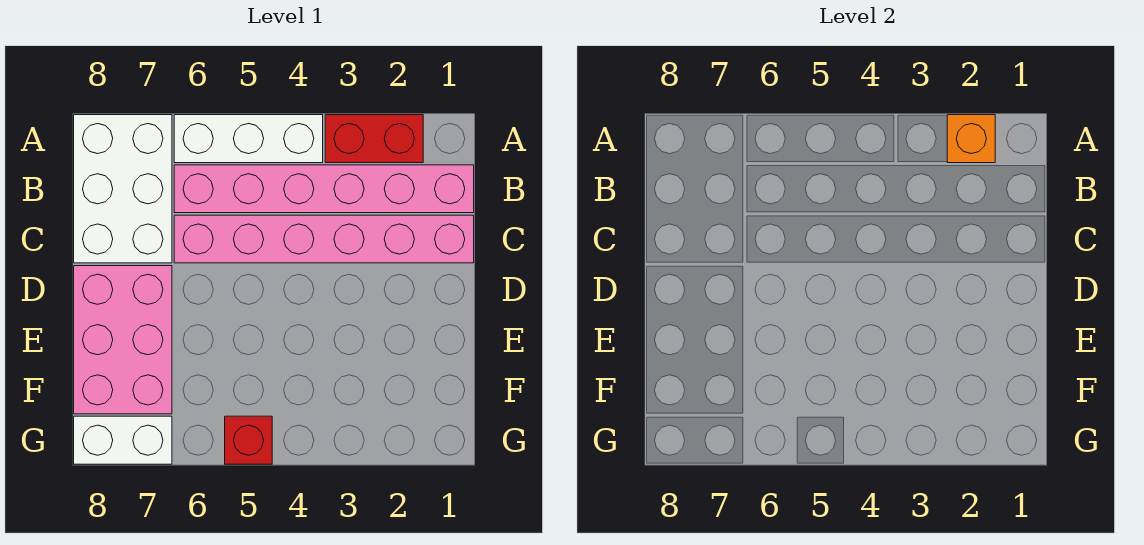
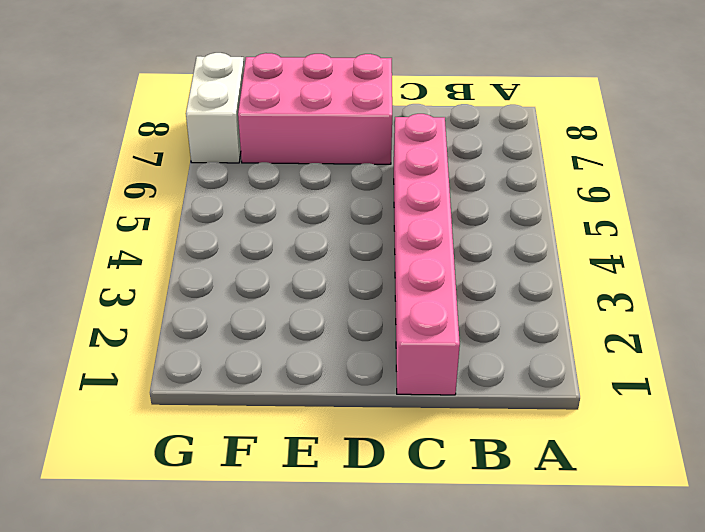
none -> red brick A2:A3 level 1
none -> white brick A4:A6 level 1

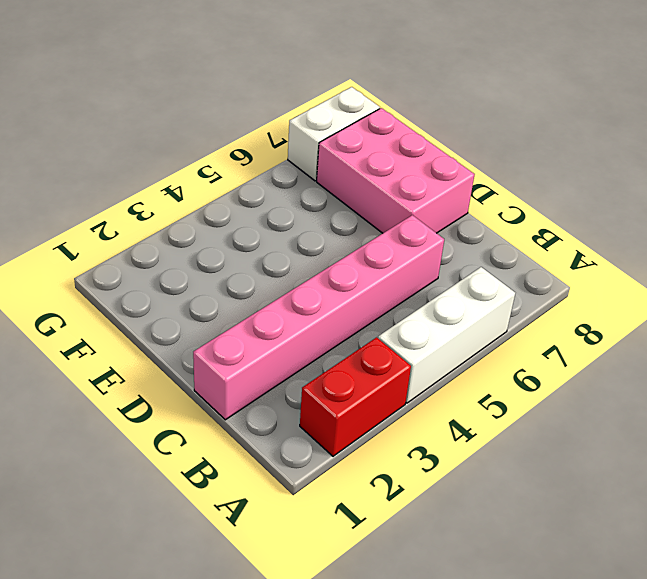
none -> white brick A7:C8 level 1
none -> pink brick B1:B6 level 1

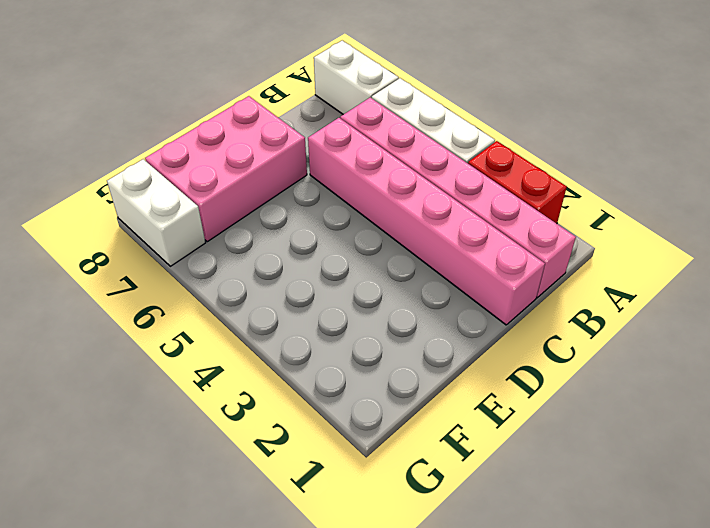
white brick A7:A8 level 1 -> white brick A7:C8 level 1
none -> red brick G5 level 1
none -> orange brick A2 level 2

